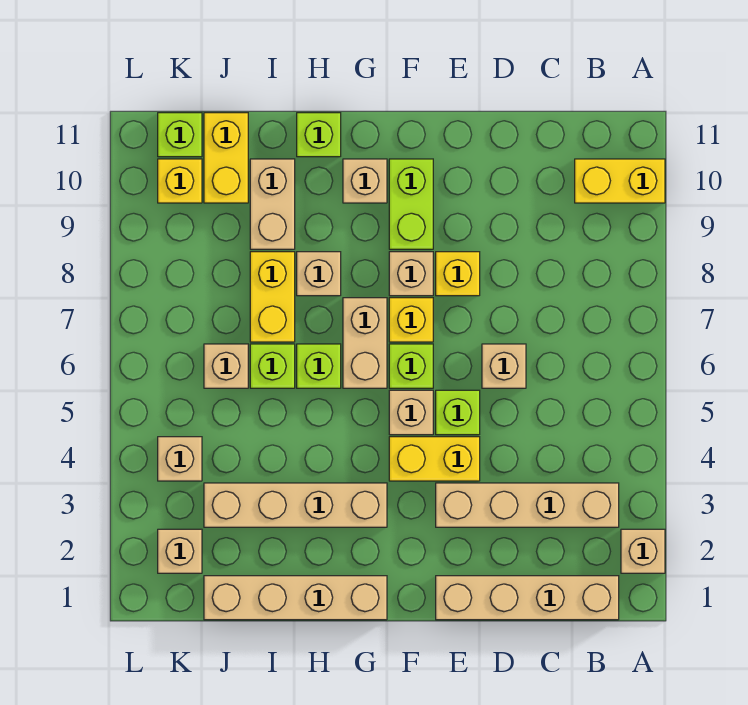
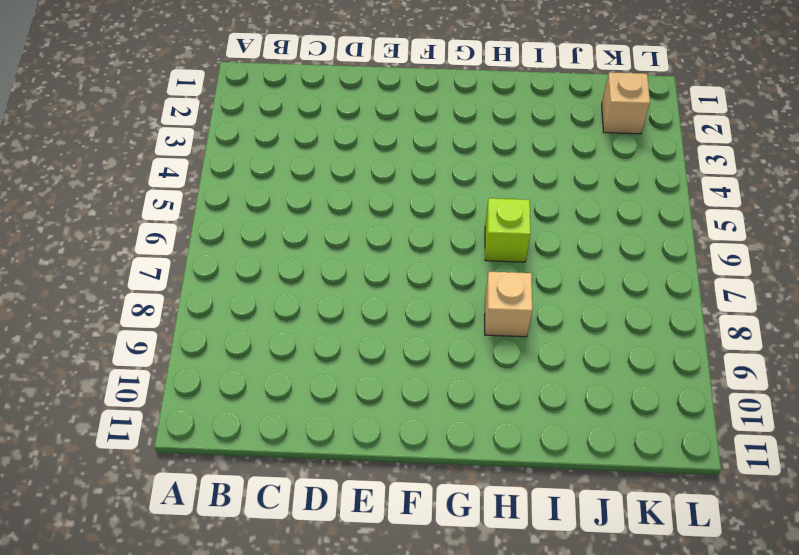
none -> tan brick A2 level 1
none -> yellow brick A10:B10 level 1
none -> tan brick B1:E1 level 1

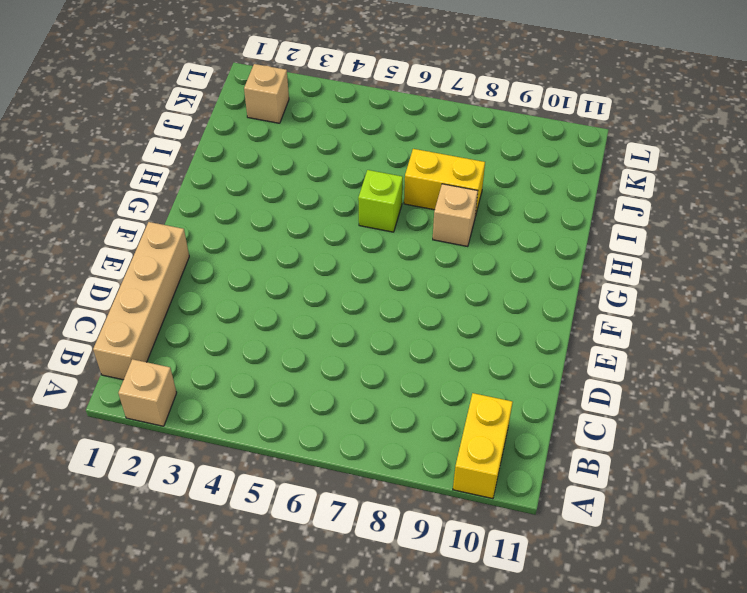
none -> tan brick B3:E3 level 1
none -> tan brick D6 level 1
none -> yellow brick E4:F4 level 1

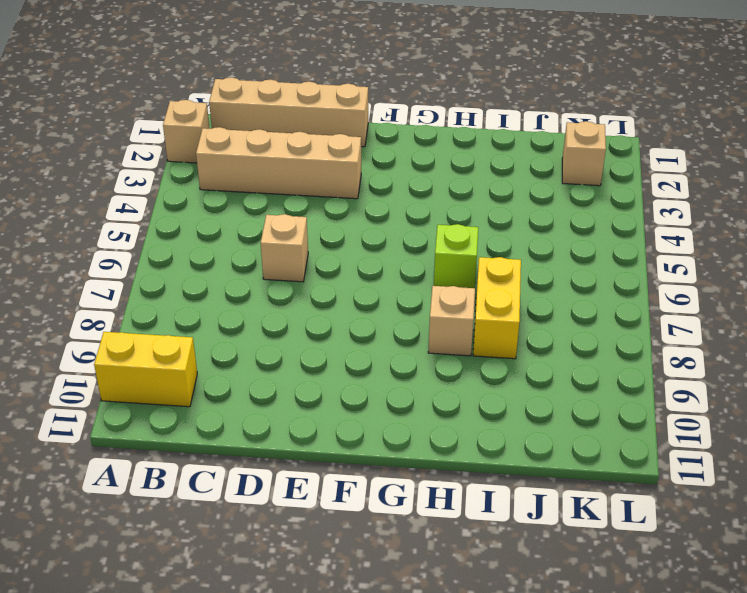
none -> yellow brick E4:F4 level 1
none -> lime brick E5 level 1
none -> yellow brick E8 level 1

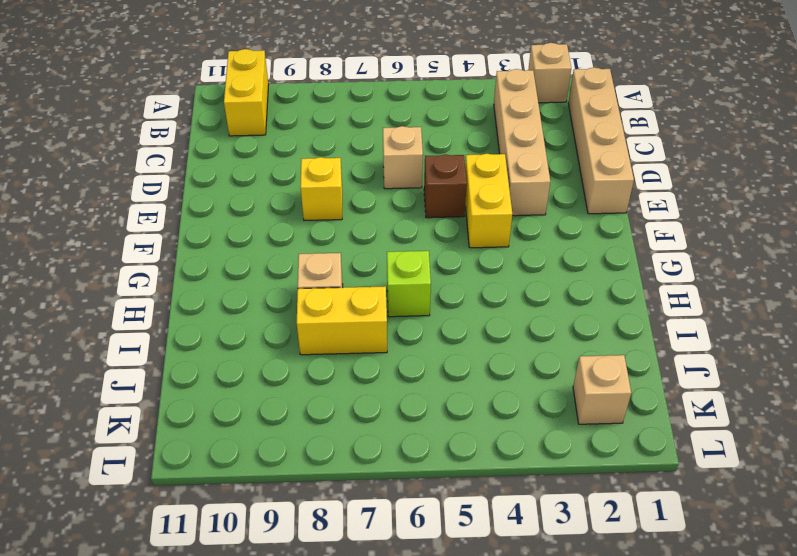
brown brick E5 level 1 -> lime brick E5 level 1
none -> tan brick F5 level 1
none -> lime brick F6 level 1
none -> yellow brick F7 level 1

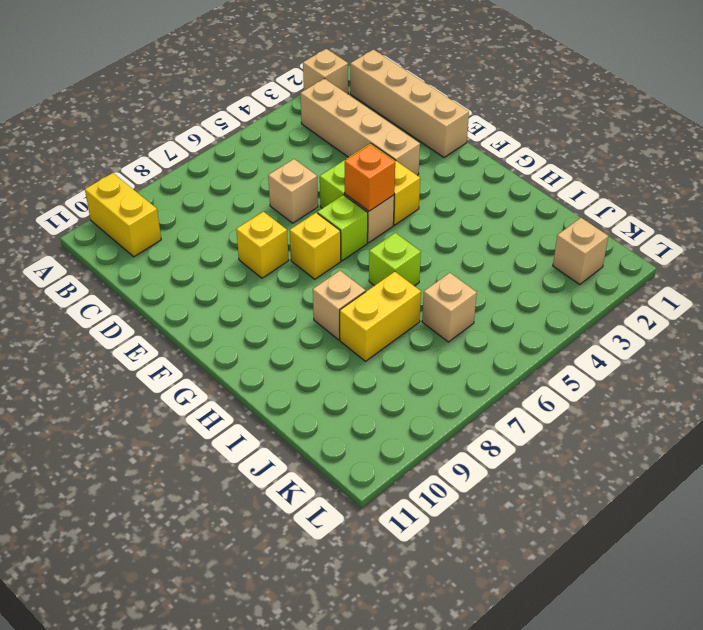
orange brick F5 level 2 -> none
none -> tan brick F8 level 1
none -> lime brick F9:F10 level 1
none -> tan brick G1:J1 level 1

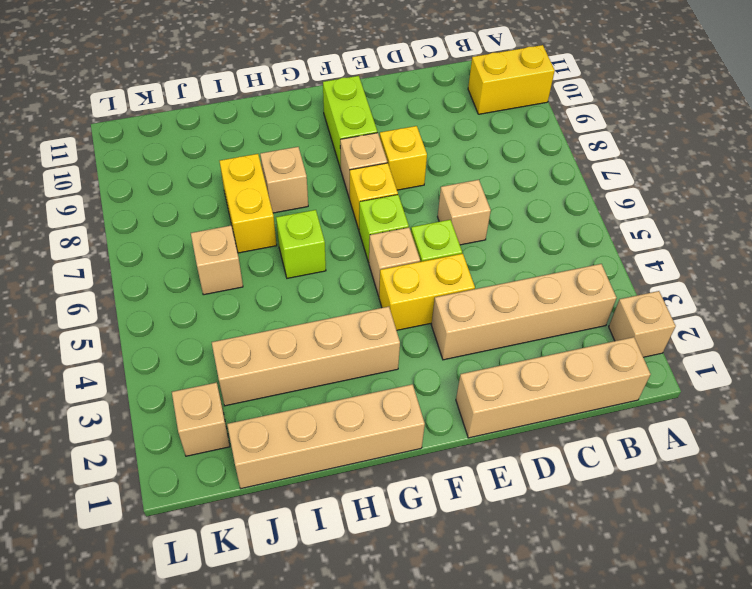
none -> tan brick G6:G7 level 1
none -> tan brick G10 level 1
none -> lime brick H11 level 1

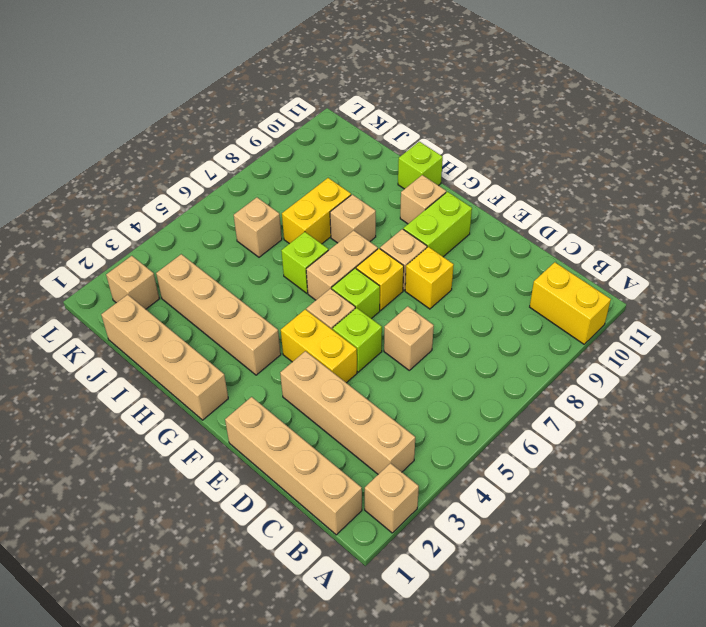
none -> lime brick I6 level 1
none -> tan brick I9:I10 level 1
none -> yellow brick J10:J11 level 1

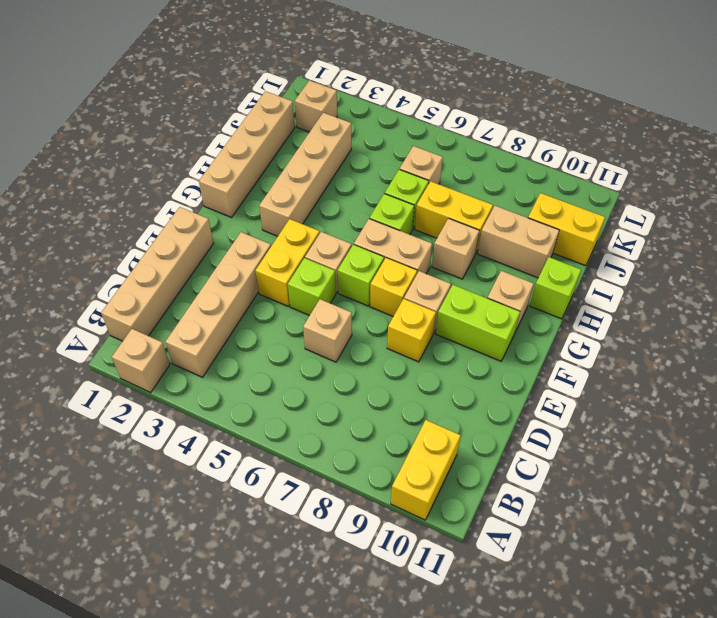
none -> tan brick K4 level 1
none -> yellow brick K10 level 1
none -> lime brick K11 level 1

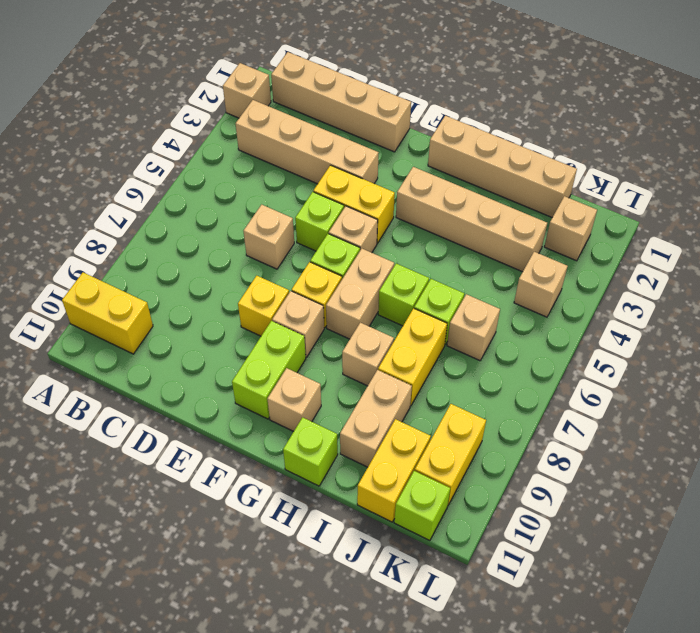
yellow brick K9:K10 level 1 -> yellow brick K10 level 1

